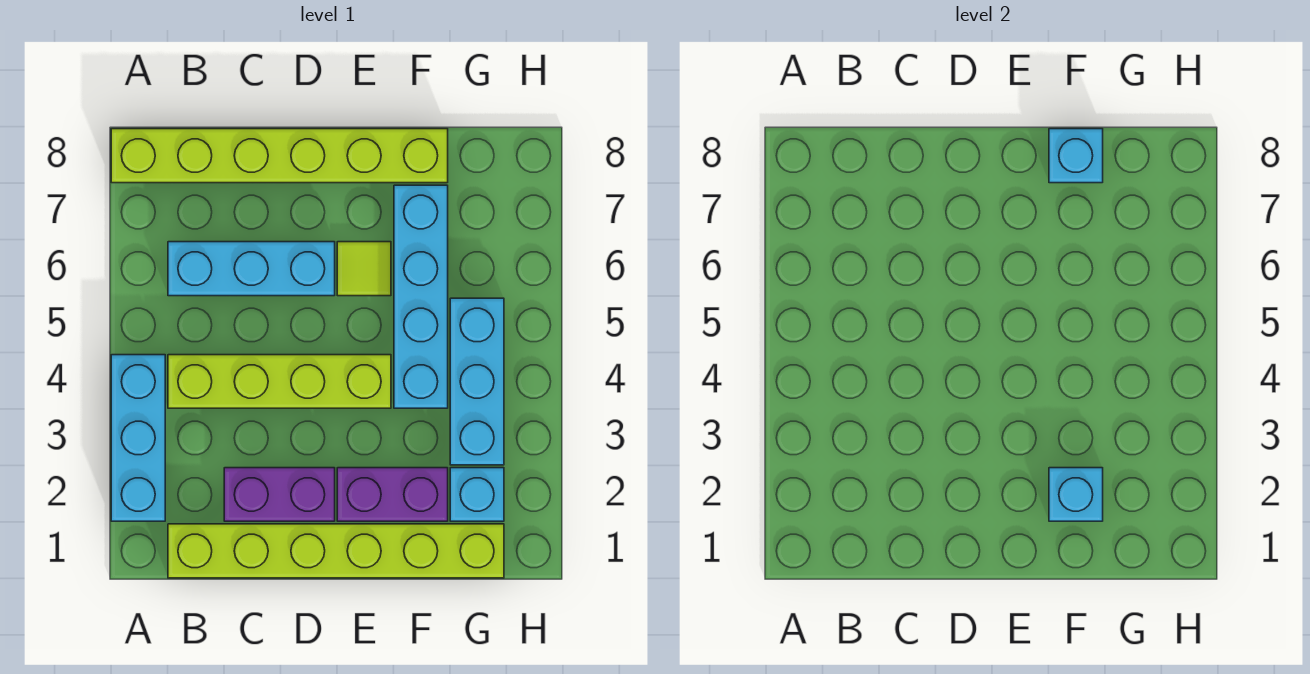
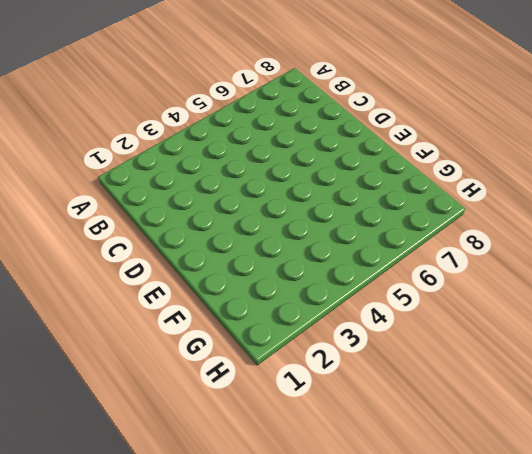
none -> cyan brick A2:A4 level 1
none -> lime brick A8:F8 level 1
none -> lime brick B1:G1 level 1

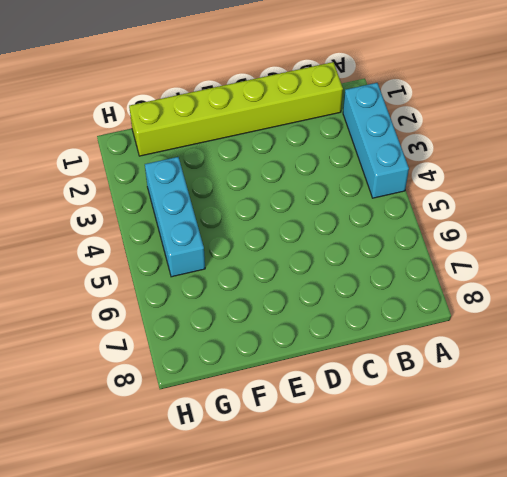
none -> lime brick A8:F8 level 1
none -> lime brick B4:E4 level 1
none -> cyan brick B6:D6 level 1

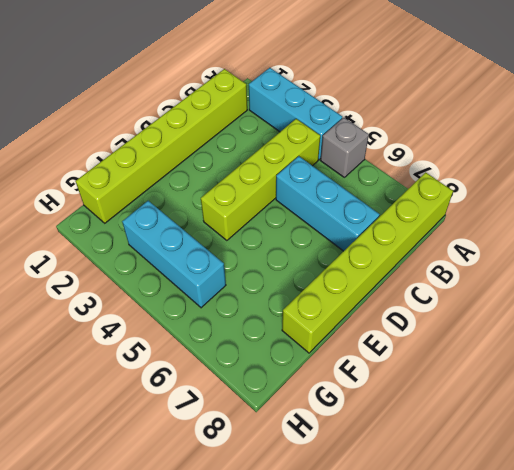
grey brick A5 level 1 -> none
cyan brick C5:C7 level 1 -> cyan brick B6:D6 level 1
none -> purple brick C2:D2 level 1
none -> purple brick E2:F2 level 1
none -> lime tile E6 level 1

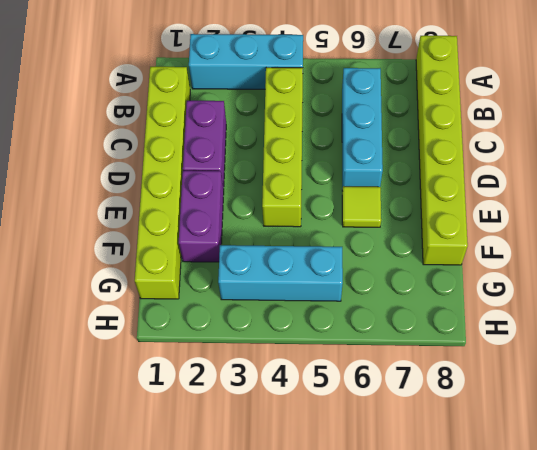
none -> cyan brick F4:F7 level 1
none -> cyan brick G2 level 1
none -> cyan brick F2 level 2

